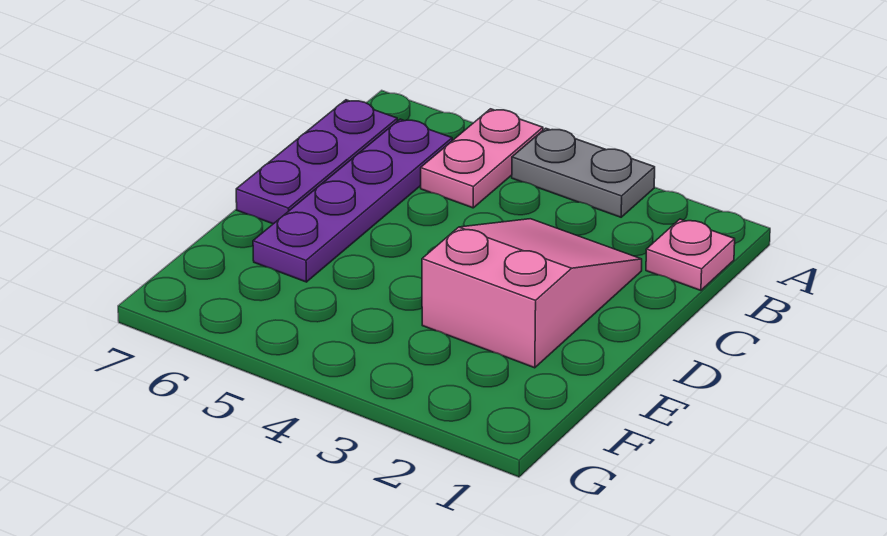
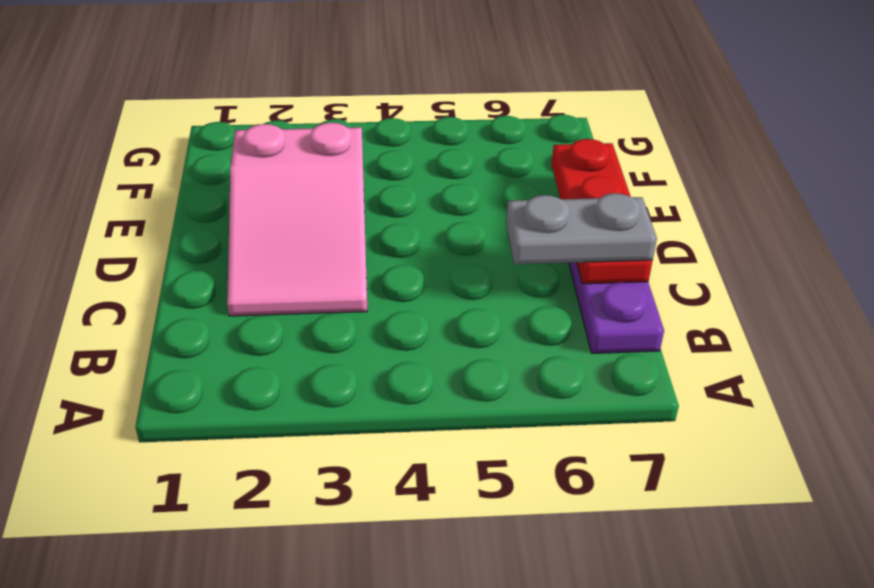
grey plate C6:C7 level 3 -> grey plate A3:A4 level 1
red plate C7:E7 level 2 -> none
none -> pink plate A5:B5 level 1
none -> pink plate B1 level 1

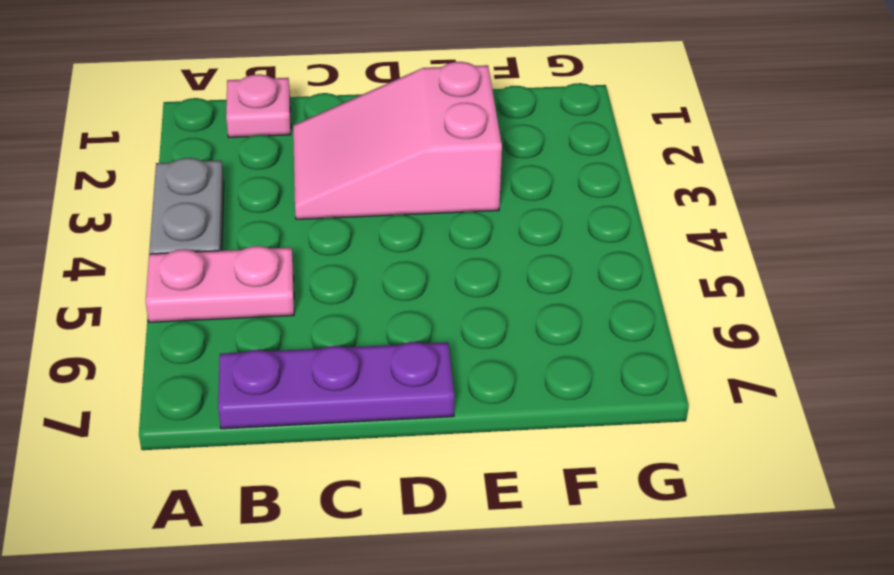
none -> purple plate B6:E6 level 1

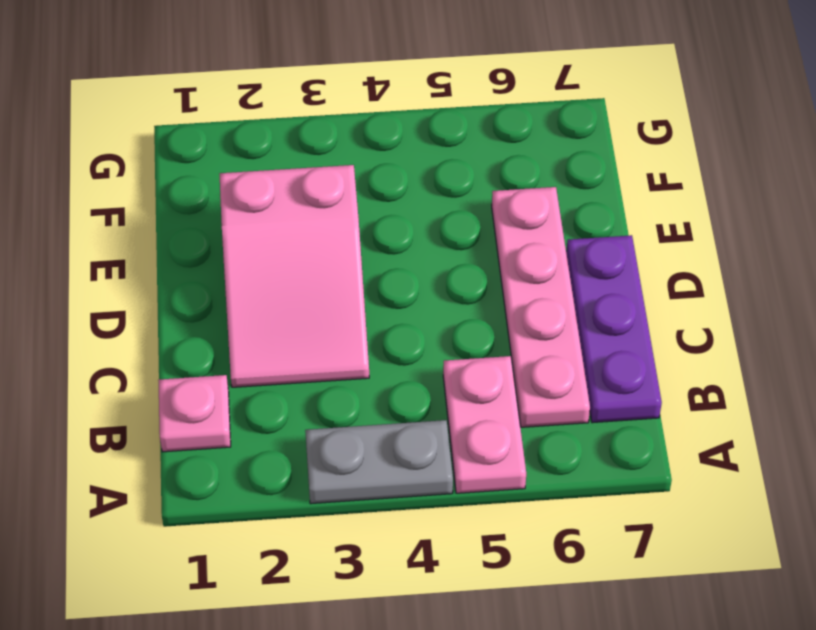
pink plate B6:E6 level 1 -> purple plate B6:E6 level 1

